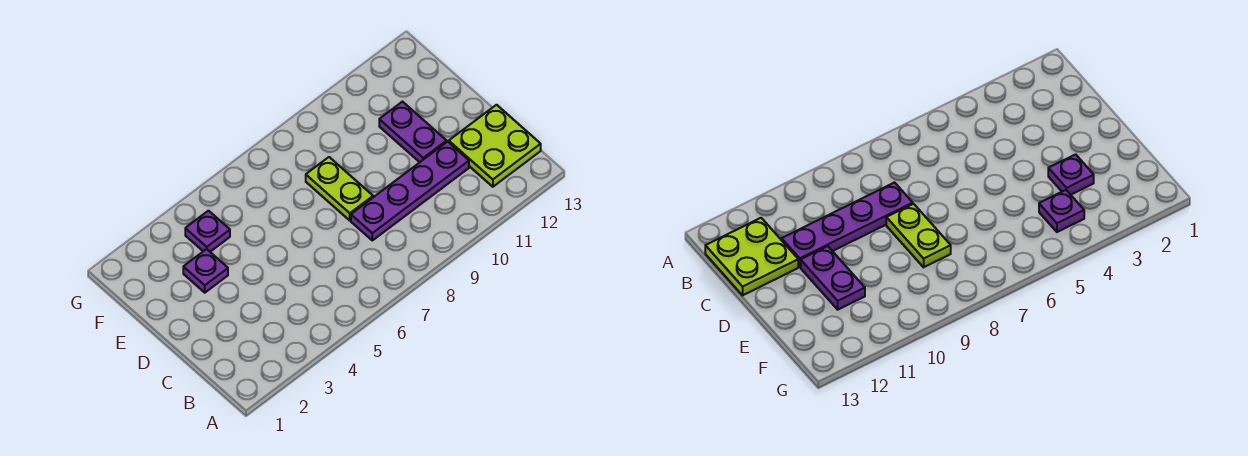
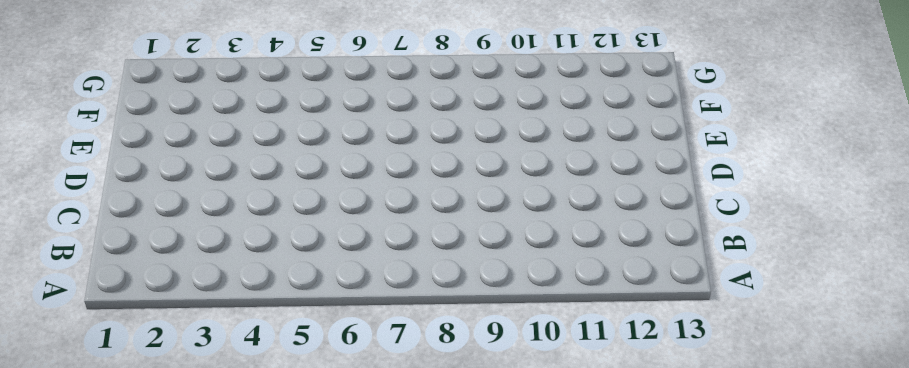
none -> lime plate B12:C13 level 1
none -> purple plate C8:C11 level 1

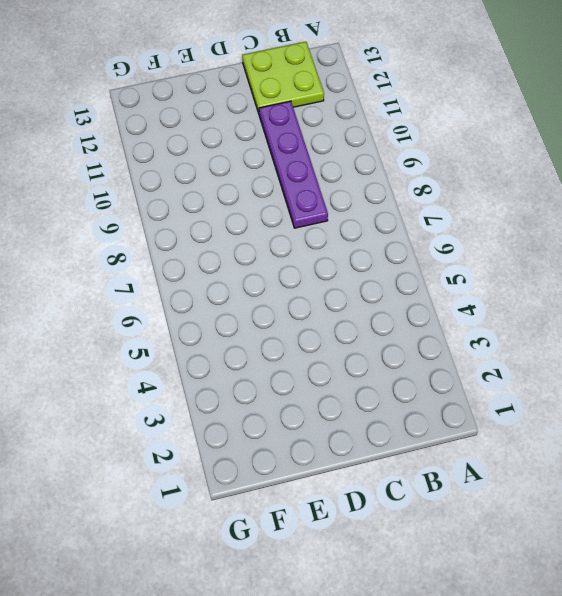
none -> lime plate D8:E8 level 1
none -> purple plate D11:E11 level 1

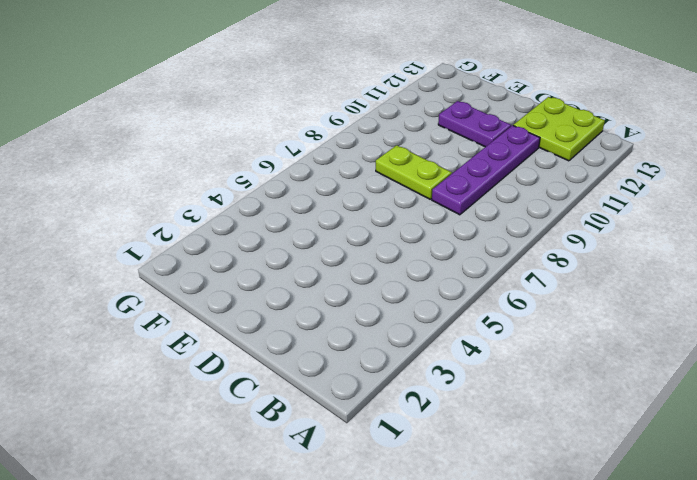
none -> purple plate E3 level 1
none -> purple plate F4 level 1

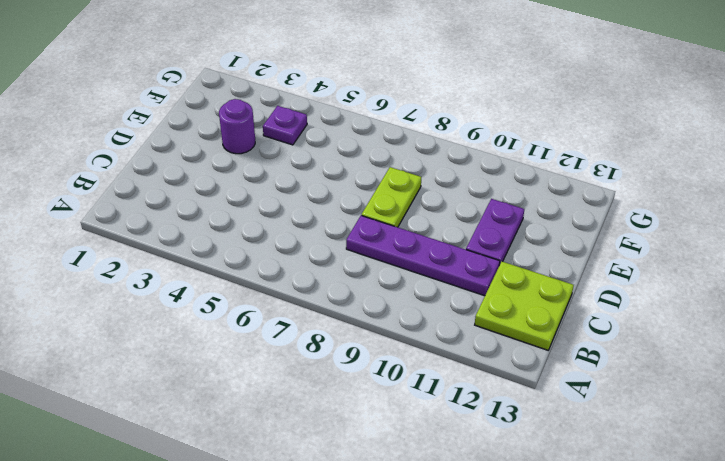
purple round brick E3 level 1 -> purple plate E3 level 1

